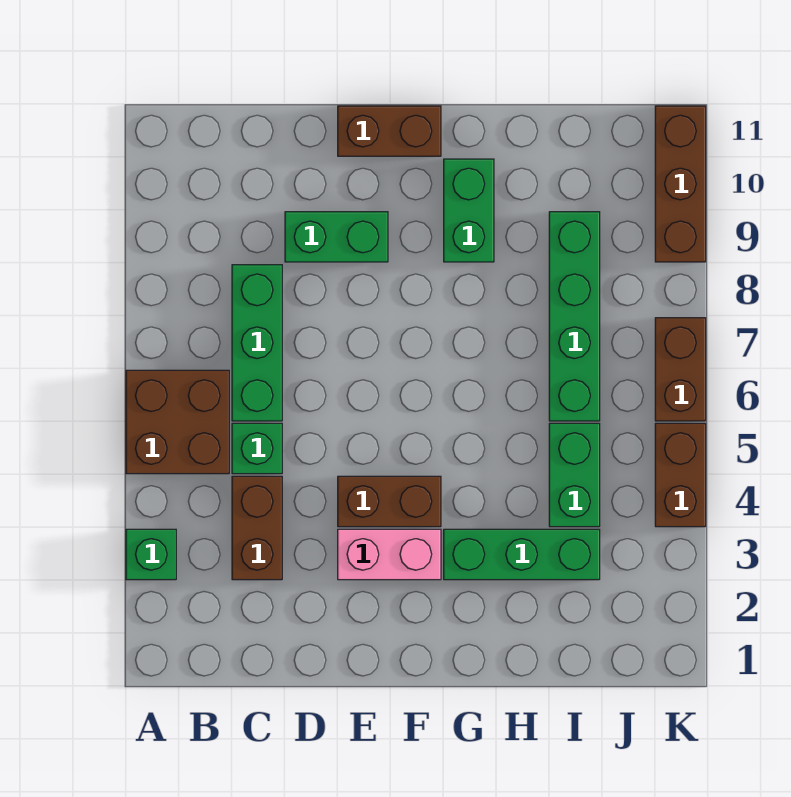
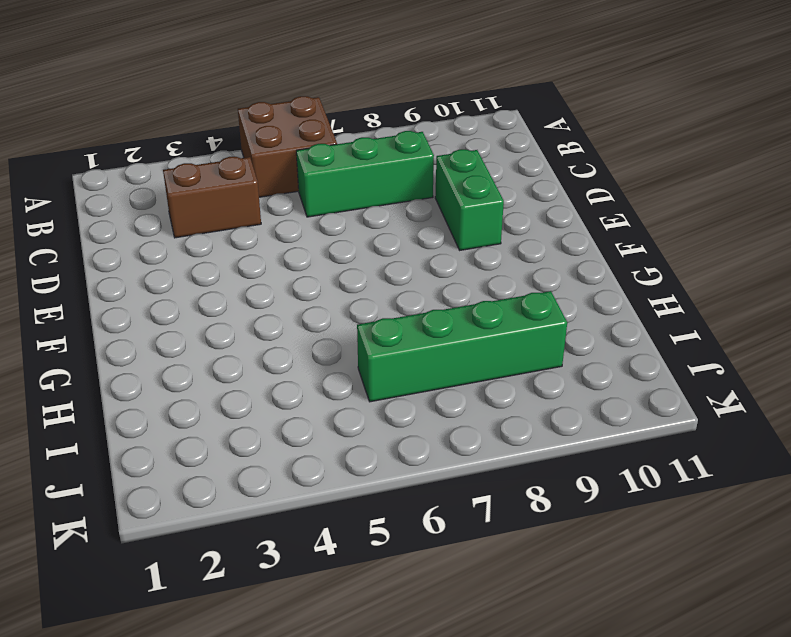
none -> green brick A3 level 1
none -> green brick C5 level 1
none -> pink brick E3:F3 level 1

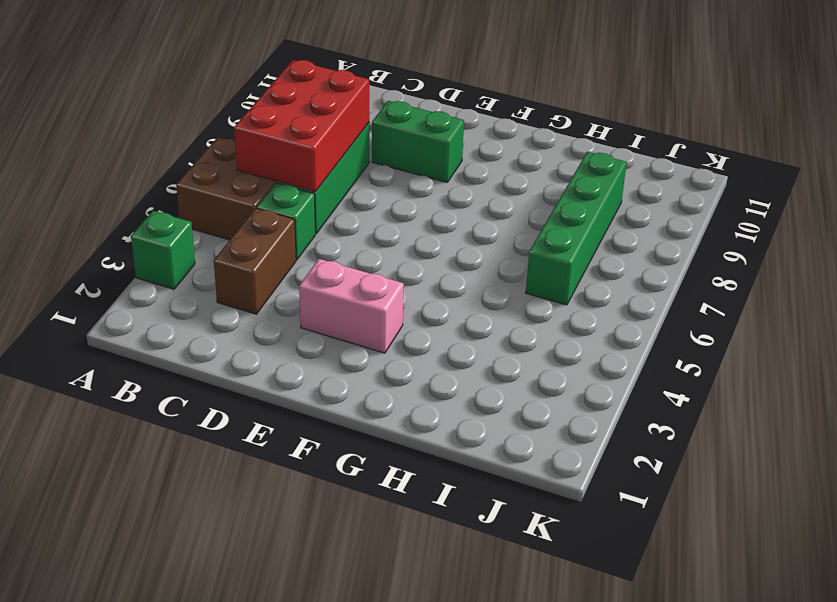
red brick B6:C8 level 2 -> none
none -> brown brick E4:F4 level 1
none -> brown brick E11:F11 level 1
none -> green brick G3:I3 level 1

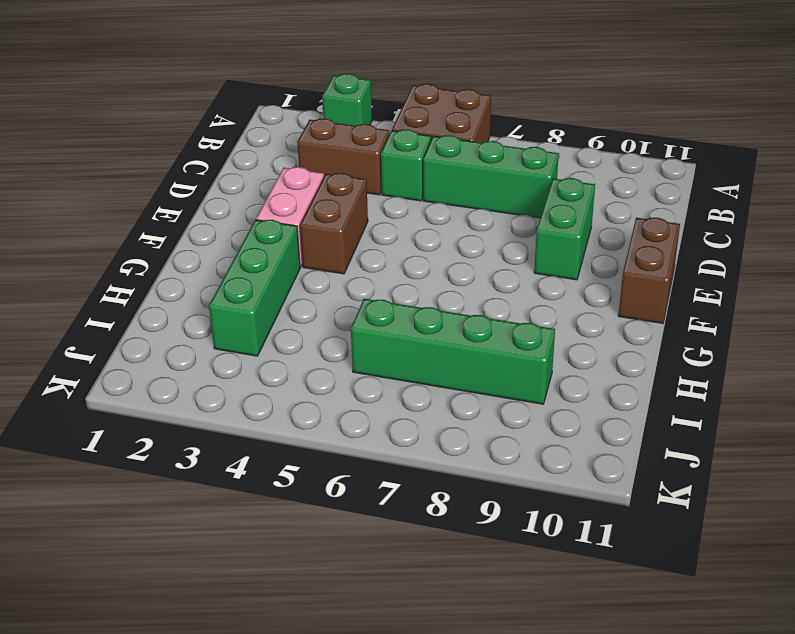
none -> green brick G9:G10 level 1
none -> green brick I4:I5 level 1
none -> brown brick K4:K5 level 1

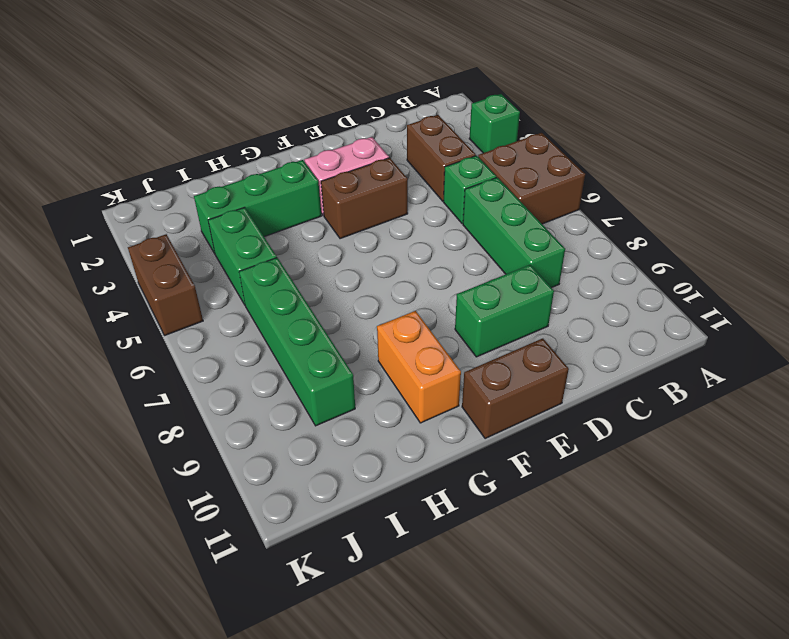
orange brick G9:G10 level 1 -> green brick G9:G10 level 1
none -> brown brick K6:K7 level 1
none -> brown brick K9:K11 level 1

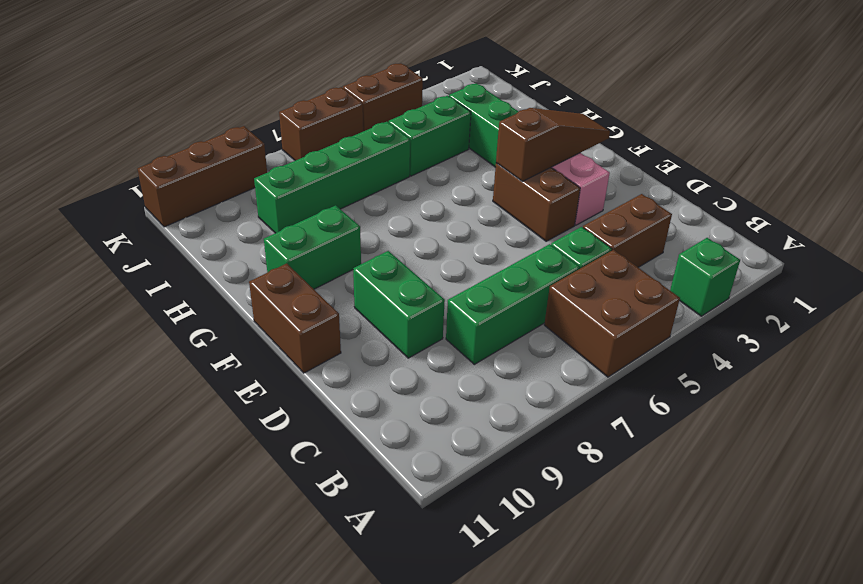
brown slope F2:F4 level 2 top 4 -> none

